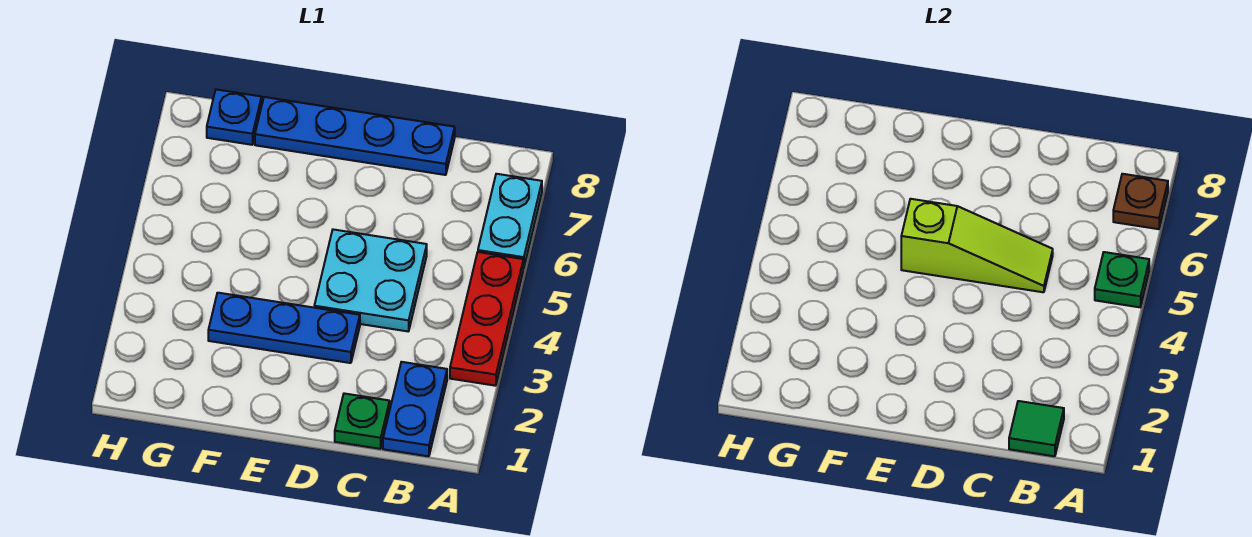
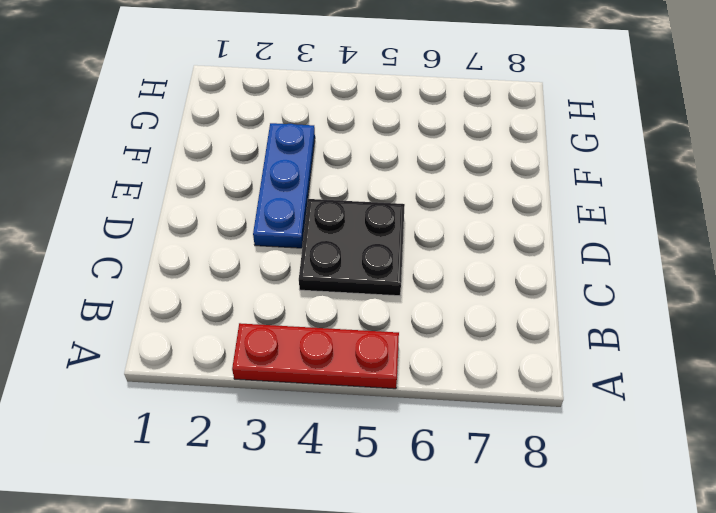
black plate C4:D5 level 1 -> cyan plate C4:D5 level 1
none -> cyan plate A6:A7 level 1
none -> blue plate B1:B2 level 1
none -> green plate C1 level 1

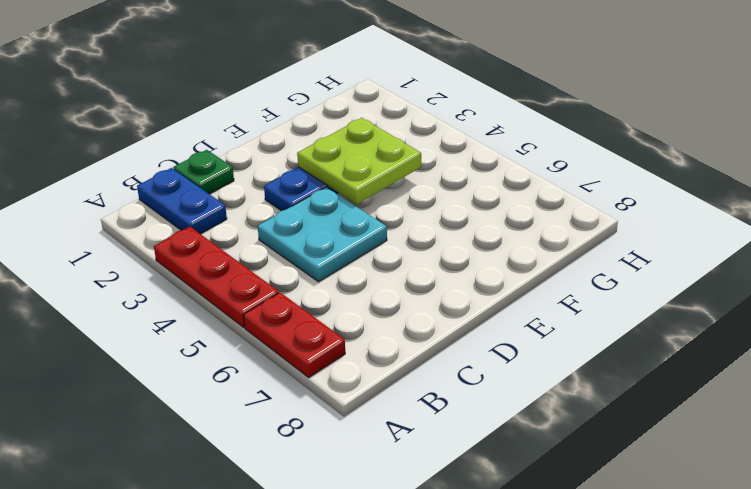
red plate A6:A7 level 1 -> cyan plate A6:A7 level 1
lime plate E3:F4 level 2 -> none
none -> blue plate C8:F8 level 1
none -> blue plate G8 level 1
none -> green plate A5 level 2

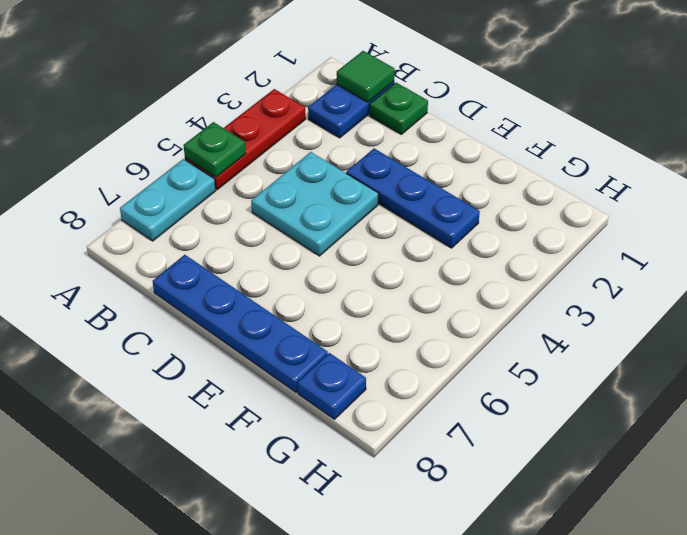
none -> brown plate A7 level 2
none -> lime slope C5:E5 level 2 top E

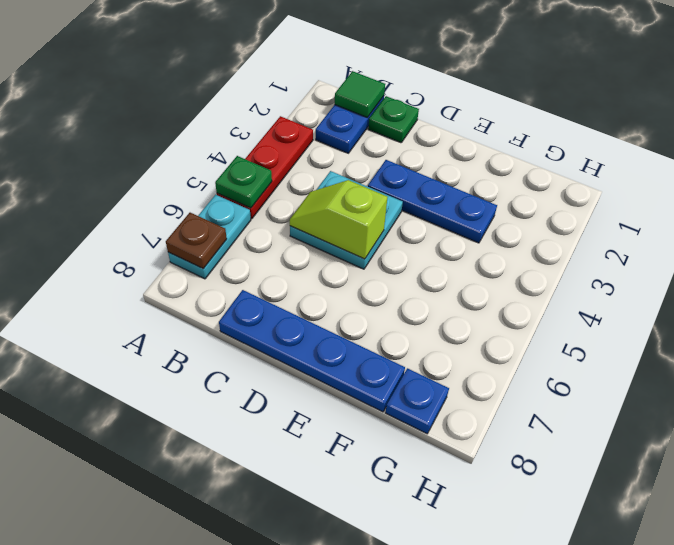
lime slope C5:D5 level 2 top D -> lime slope C5:E5 level 2 top E

